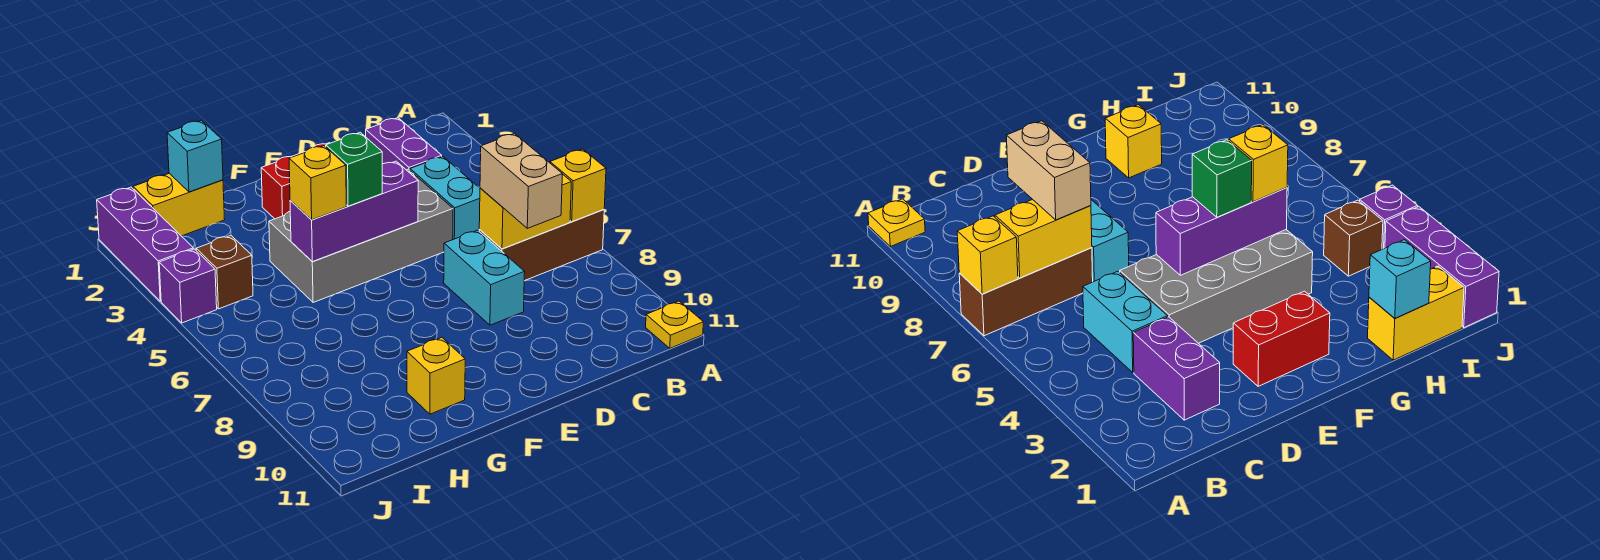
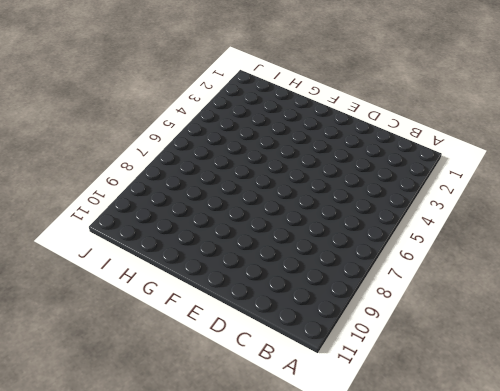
none -> brown brick A7:C7 level 1
none -> yellow plate A11 level 1
none -> purple brick C2:C3 level 1

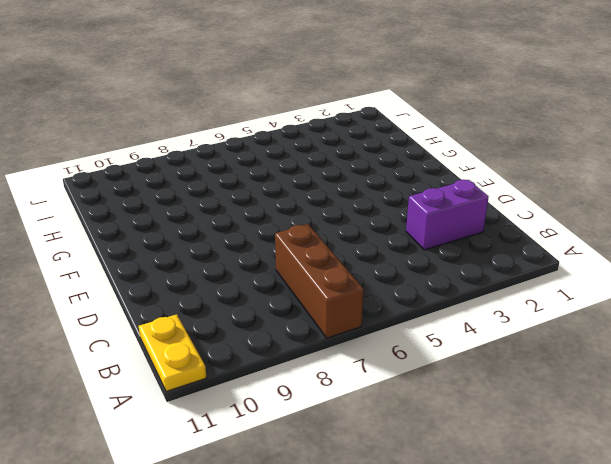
yellow plate A11:B11 level 1 -> yellow plate A11 level 1
none -> cyan brick C4:C5 level 1
none -> grey brick D4:G5 level 1
none -> cyan brick D7:D8 level 1

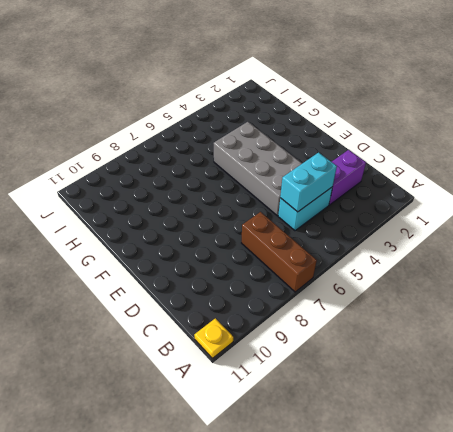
cyan brick C4:C5 level 2 -> cyan brick D7:D8 level 1
none -> red brick E2:F2 level 1
none -> yellow brick G10 level 1
none -> yellow brick H1:I1 level 1

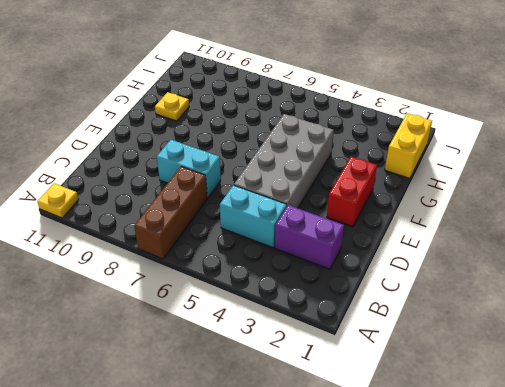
yellow plate G10 level 1 -> yellow brick G10 level 1
none -> brown brick I4 level 1
none -> purple brick J1:J3 level 1
none -> purple brick J4 level 1

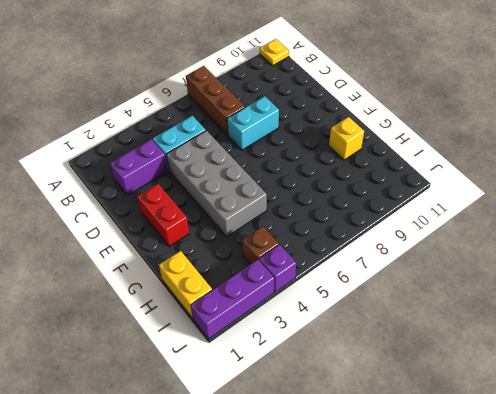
none -> yellow brick A7 level 2
none -> yellow brick B7:C7 level 2
none -> purple brick E5:G5 level 2

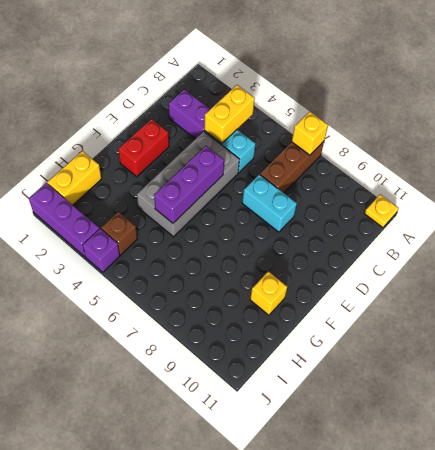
yellow brick B4:C4 level 2 -> yellow brick B7:C7 level 2
none -> cyan brick H1 level 2
none -> tan brick C7:C8 level 3
none -> green brick F5 level 3

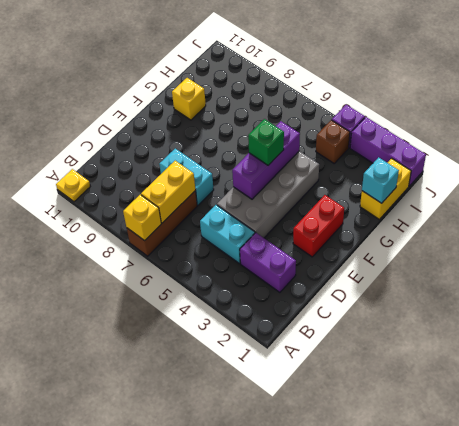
none -> tan brick C7:C8 level 3
none -> yellow brick G5 level 3

